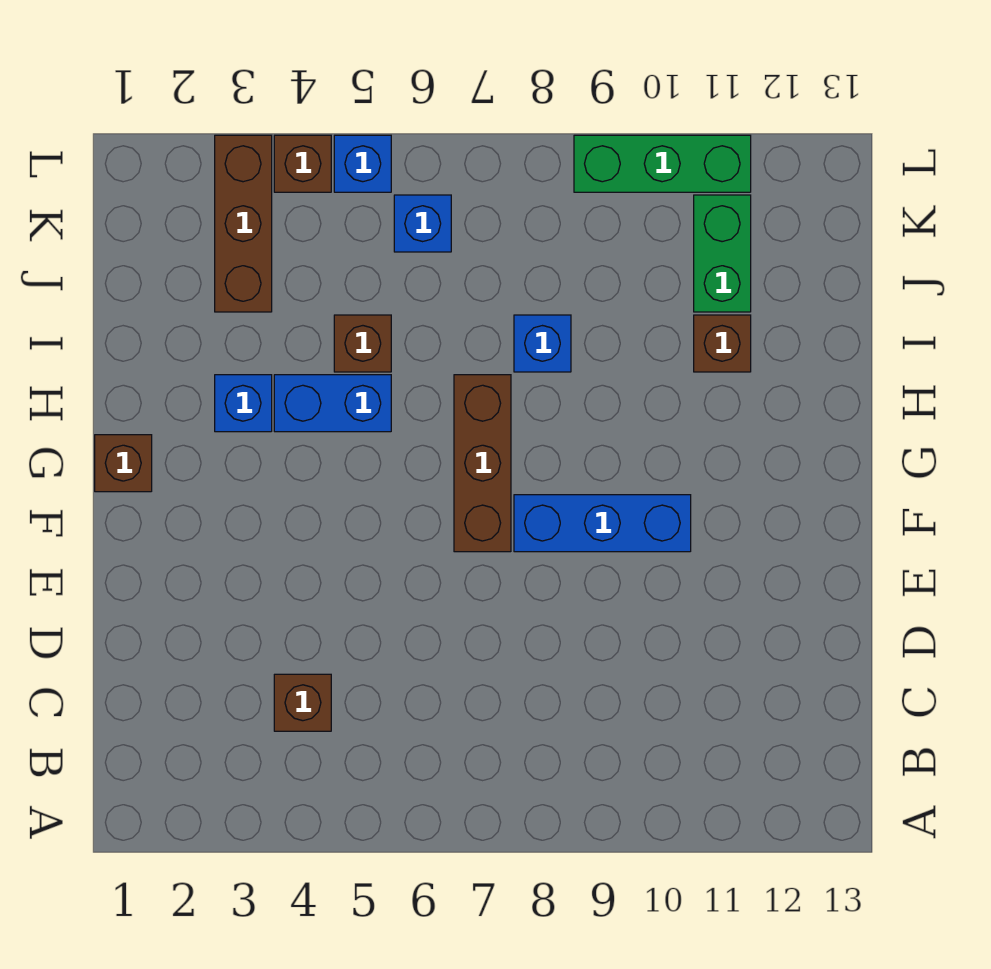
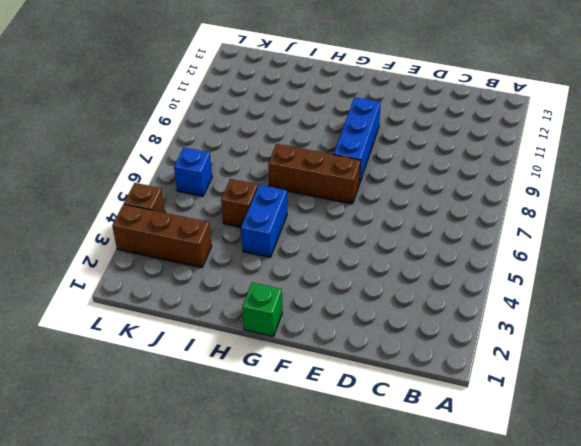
green brick G1 level 1 -> brown brick G1 level 1
none -> brown brick C4 level 1
none -> blue brick H3 level 1
none -> blue brick I8 level 1

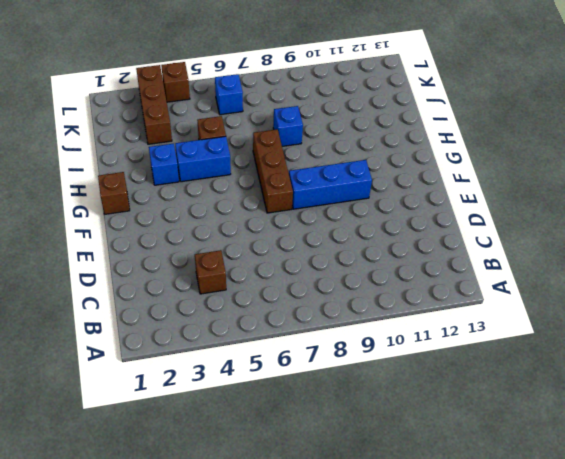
none -> brown brick I11 level 1
none -> green brick J11:K11 level 1
none -> blue brick L5 level 1

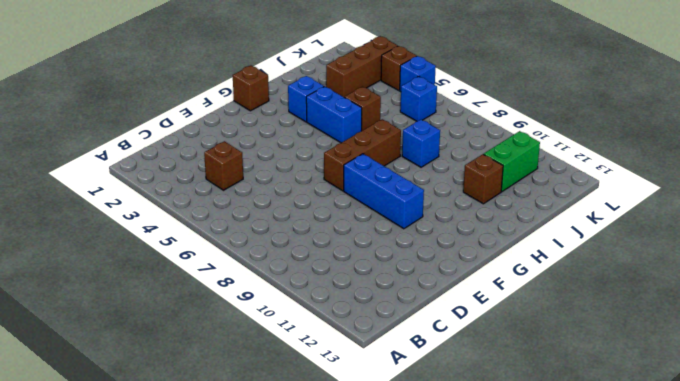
none -> green brick L9:L11 level 1

